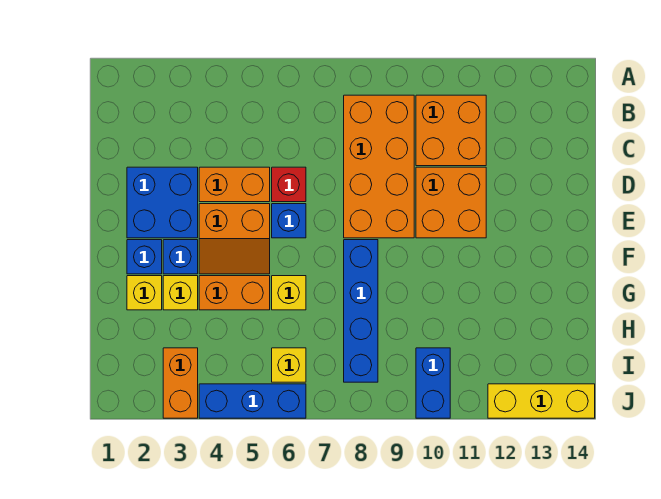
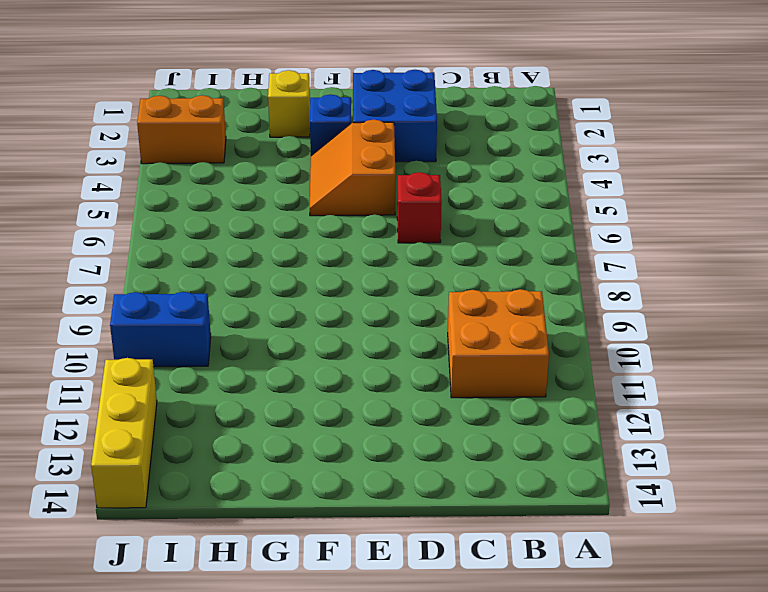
none -> orange brick B8:E9 level 1
none -> orange brick D4:D5 level 1
none -> orange brick D10:E11 level 1

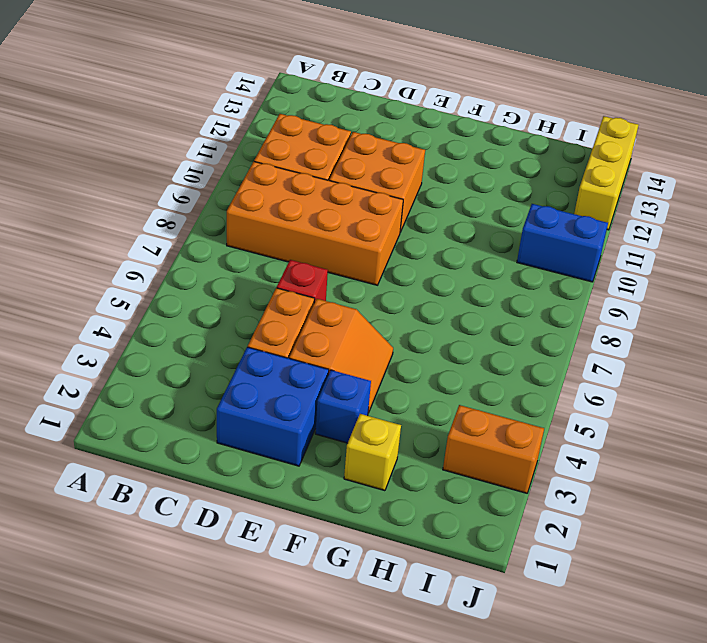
none -> blue brick E6 level 1
none -> blue brick F2 level 1
none -> blue brick F8:I8 level 1

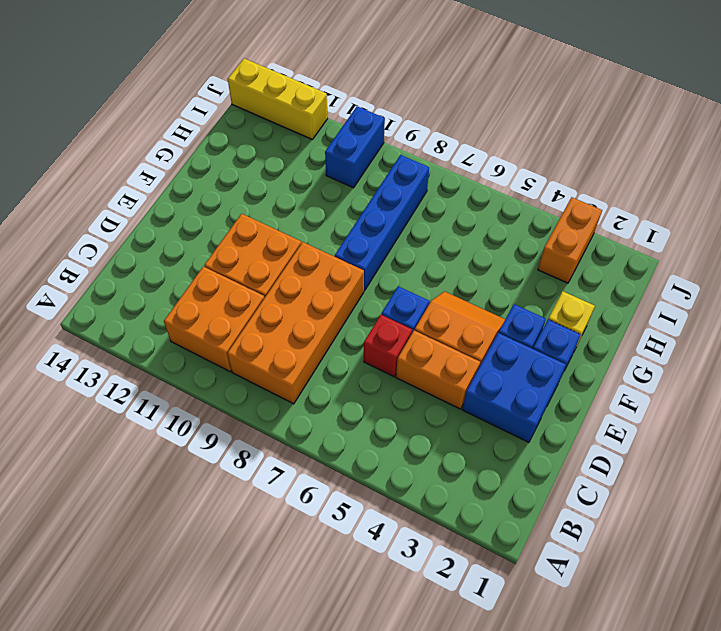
none -> yellow brick G3 level 1
none -> orange brick G4:G5 level 1
none -> yellow brick G6 level 1

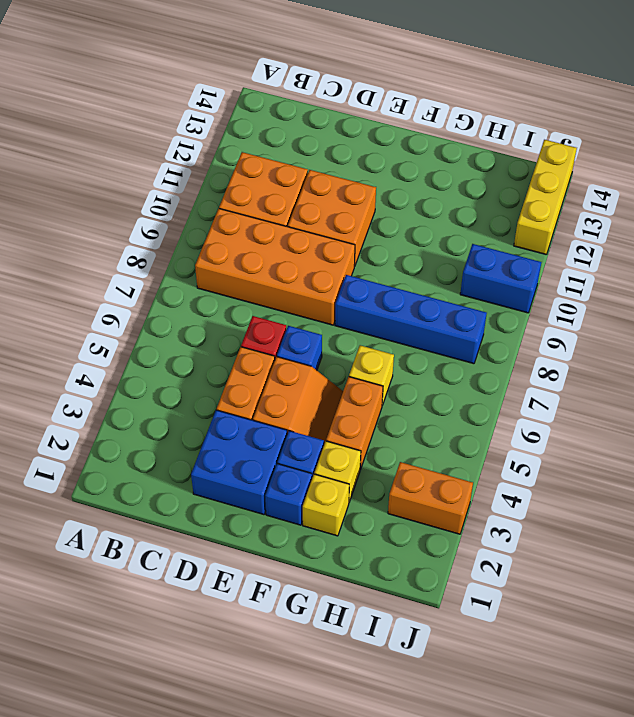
none -> yellow brick I6 level 1
none -> blue brick J4:J6 level 1

